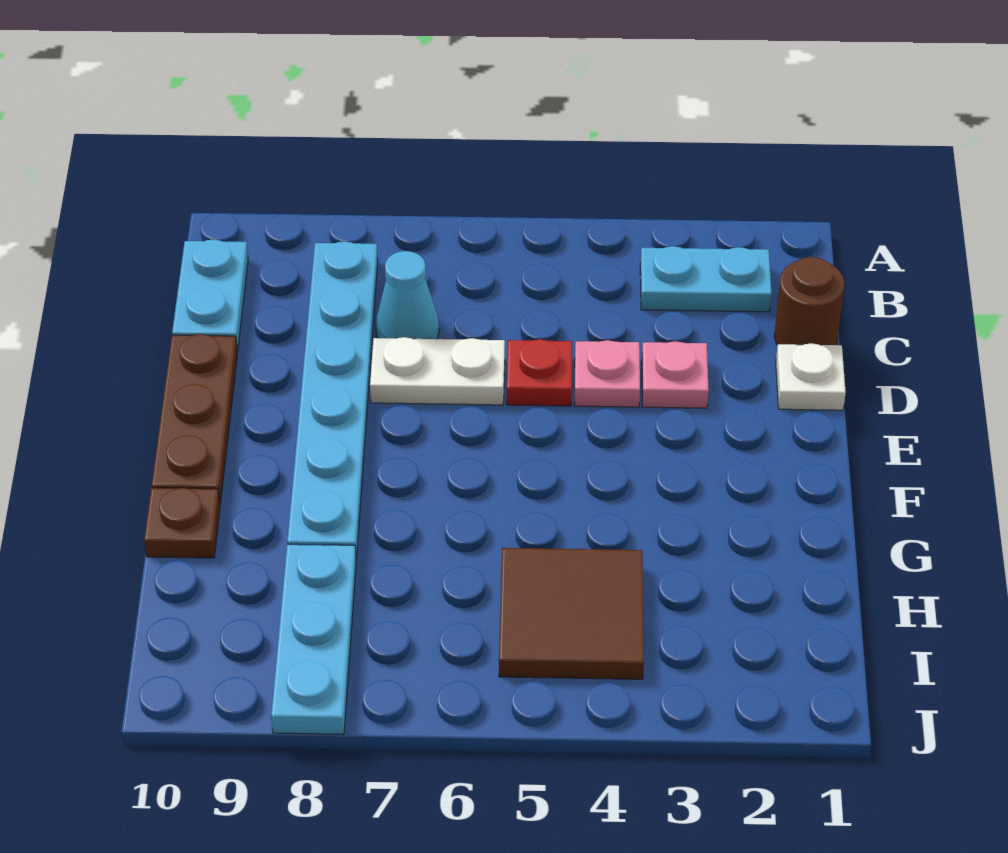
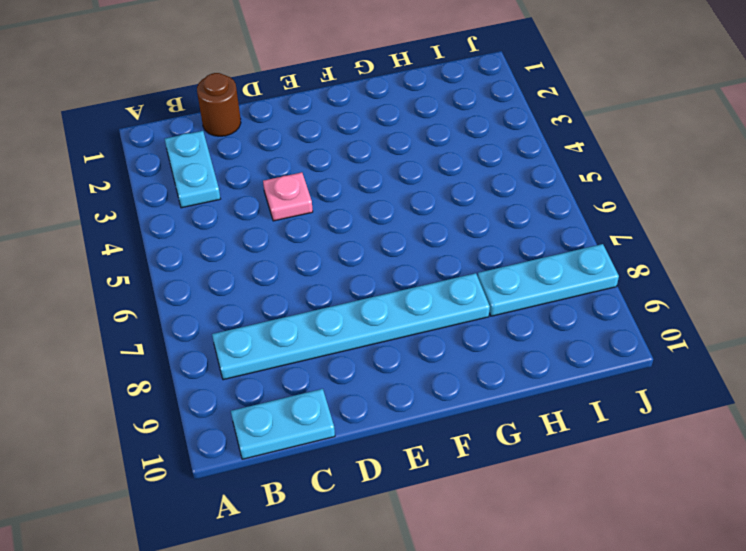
none -> cyan cone C7 level 1
none -> white plate D1 level 1
none -> pink plate D3 level 1

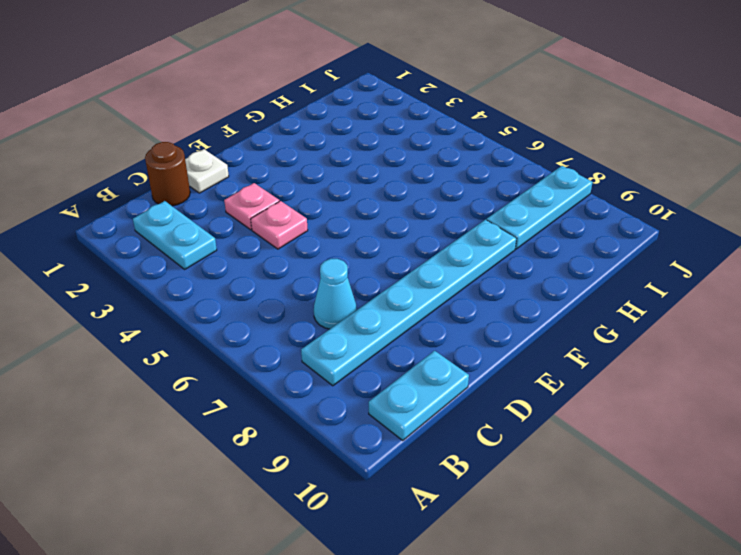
none -> red plate D5 level 1
none -> white plate D6:D7 level 1
none -> brown plate D10:F10 level 1

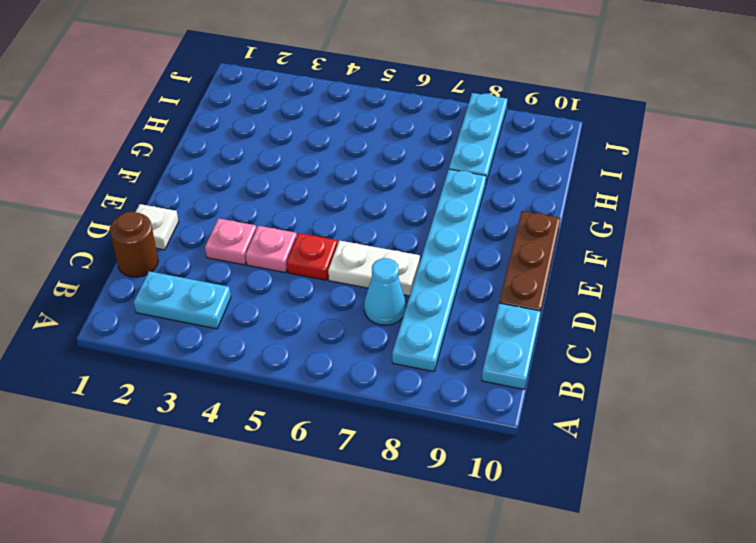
none -> brown plate G10 level 1
none -> brown tile H4:I5 level 1

